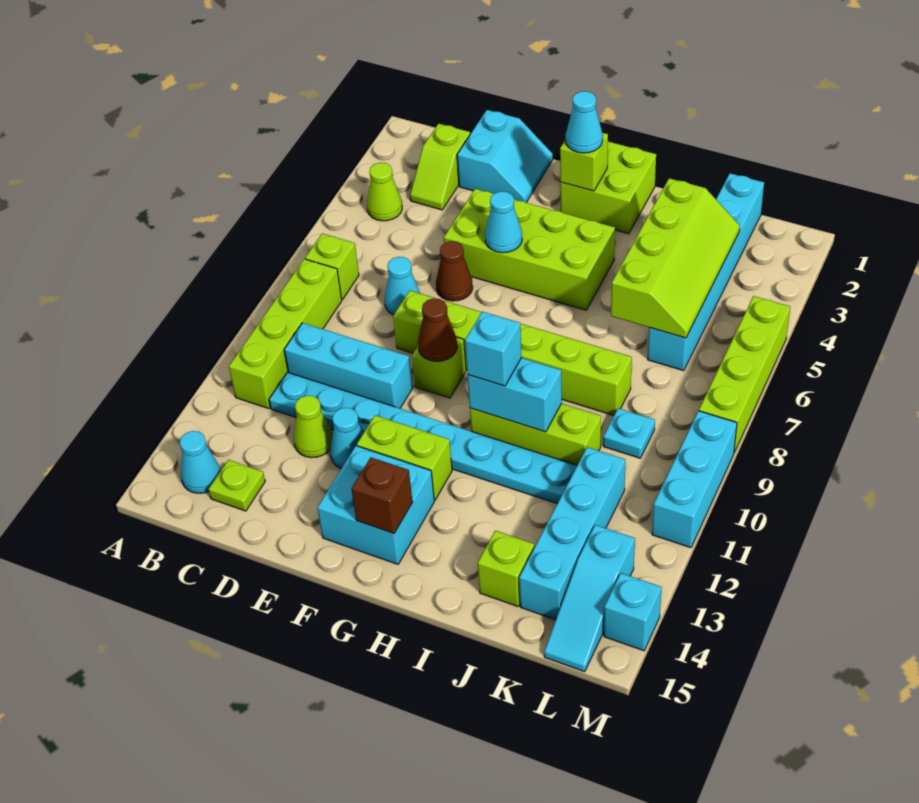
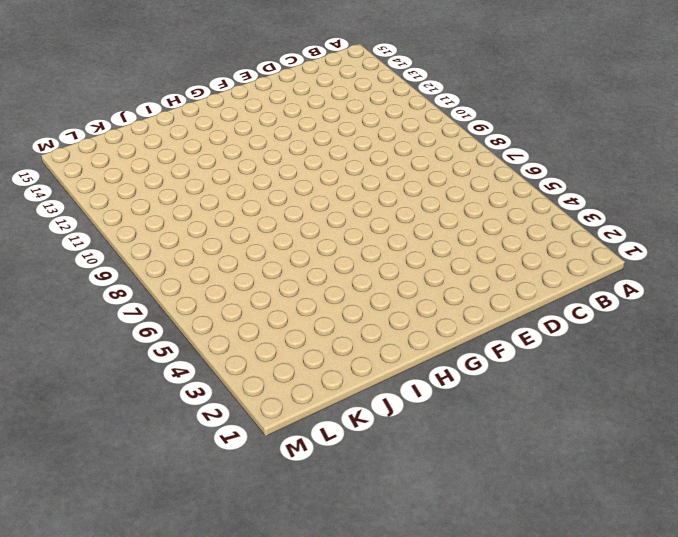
none -> lime cone B4 level 1
none -> lime brick B7 level 1
none -> lime brick B8:B11 level 1
none -> cyan cone B14 level 1

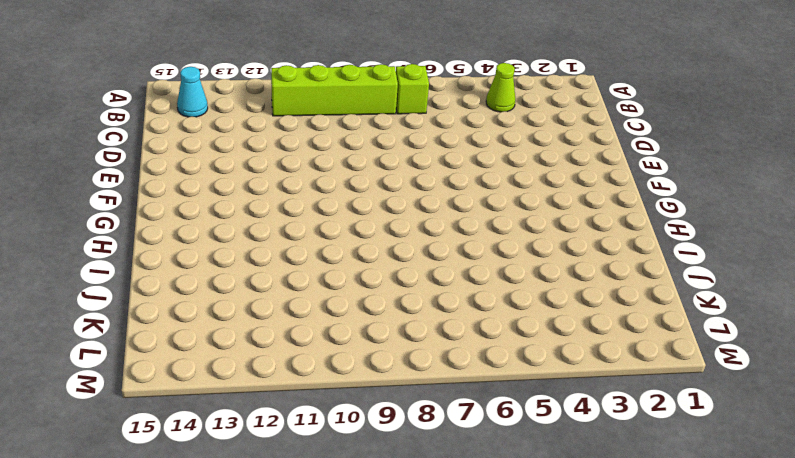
none -> lime slope C2:C3 level 1 top 2
none -> cyan brick C10:E10 level 1
none -> cyan plate C11:J11 level 1
none -> lime plate C14 level 1

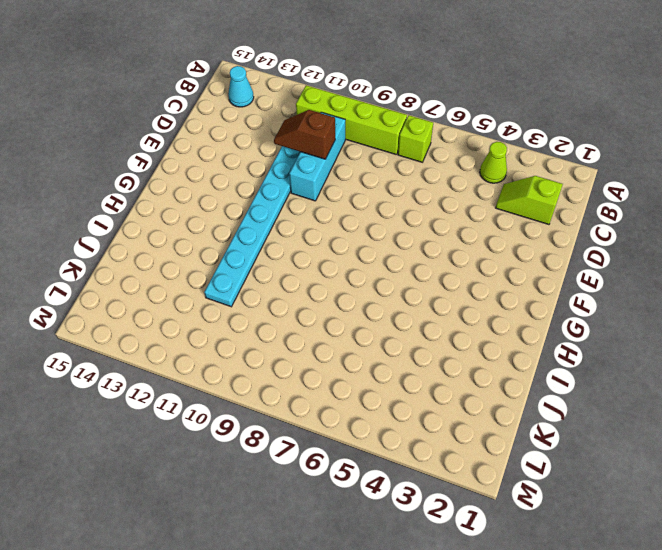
brown slope D10:D11 level 2 top 10 -> none
none -> lime plate C14 level 1
none -> cyan slope D1:E2 level 1 top D
none -> cyan cone D7 level 1
none -> lime cone D12 level 1

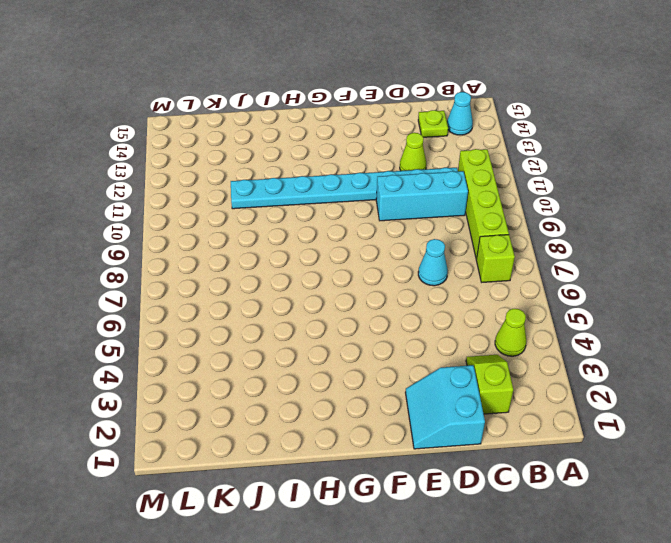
none -> lime brick E4:H5 level 1
none -> brown cone E6 level 1
none -> lime brick E8:J8 level 1
none -> cyan cone E12 level 1

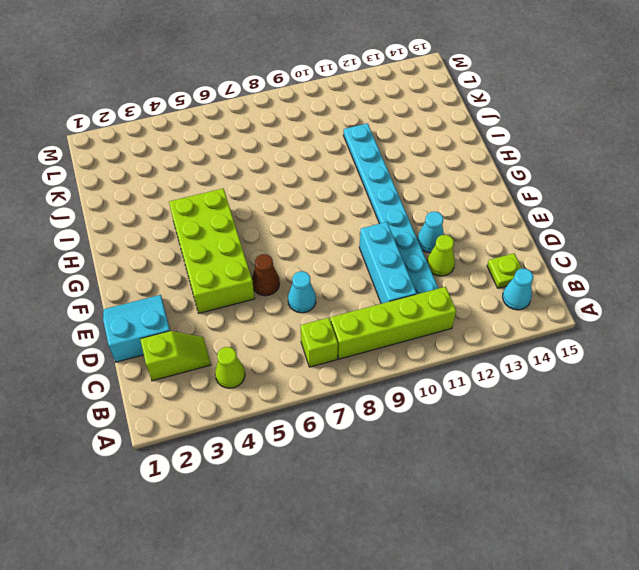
none -> lime brick E8:J8 level 1
none -> lime brick F9 level 1
none -> lime brick F12:G12 level 1
none -> cyan brick F13:G14 level 1

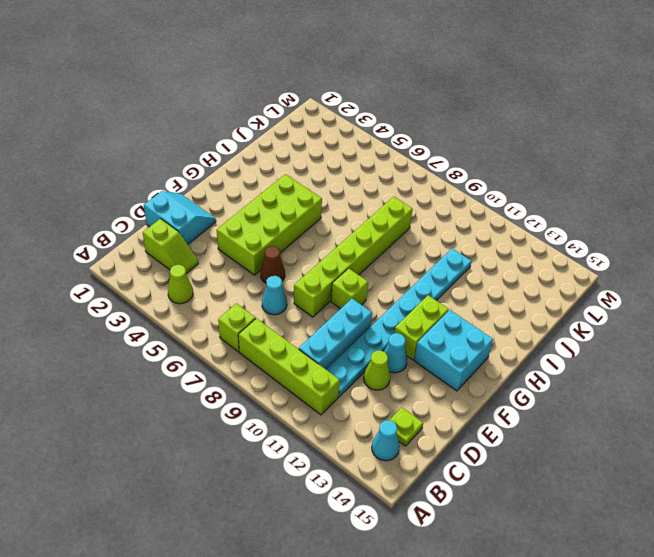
none -> lime brick G1:H2 level 1
none -> lime brick H10:J10 level 1
none -> lime brick J14 level 1
none -> cyan brick K1:K6 level 1

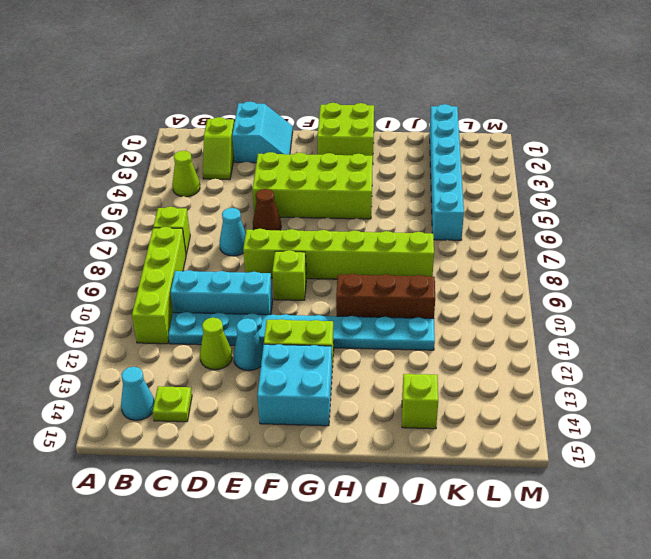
brown brick H10:J10 level 1 -> lime brick H10:J10 level 1
none -> cyan plate K9 level 1
none -> cyan brick K11:K14 level 1
none -> cyan slope L13:L15 level 1 top 13
none -> lime brick M5:M8 level 1

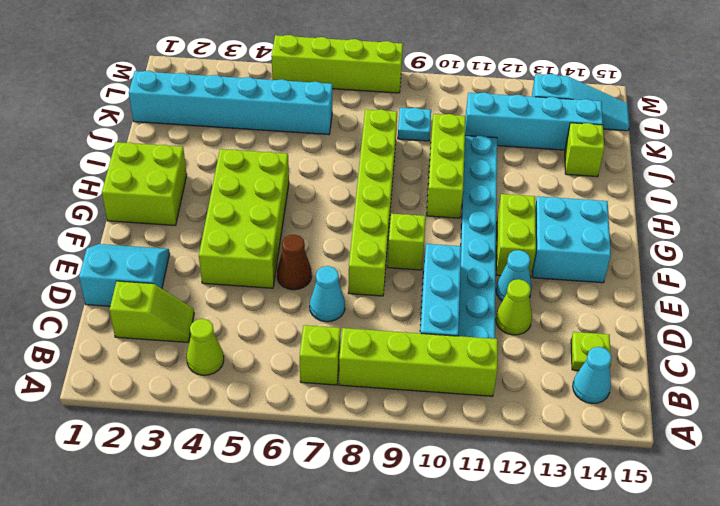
none -> cyan brick M9:M11 level 1
none -> cyan brick M14 level 1
none -> cyan cone F5 level 2
none -> brown cone F9 level 2

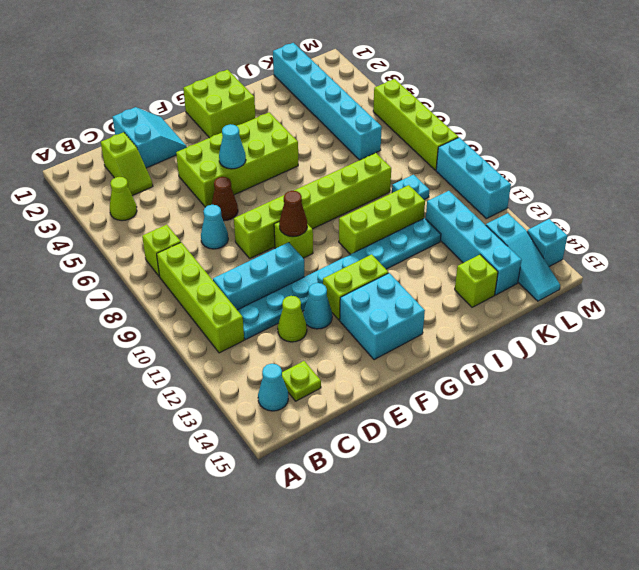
none -> lime brick G2 level 2
none -> brown brick G14 level 2
none -> cyan brick H10:I10 level 2
none -> lime slope J3:K6 level 2 top J

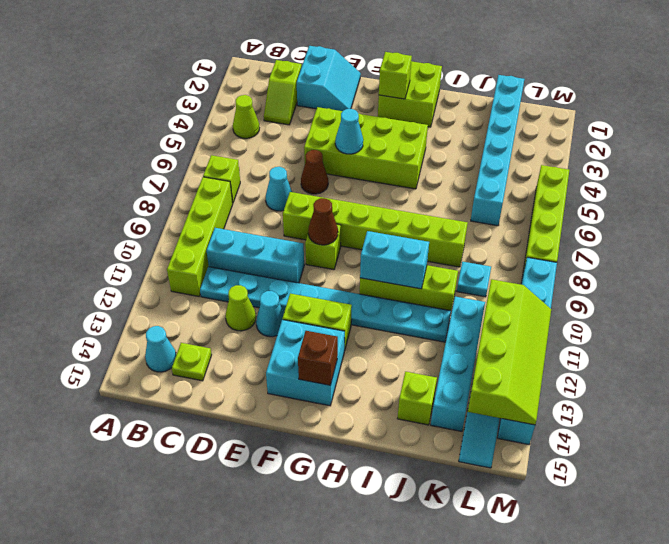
lime slope L11:M14 level 2 top L -> lime slope J3:K6 level 2 top J
none -> cyan cone G2 level 3
none -> cyan brick H10 level 3

